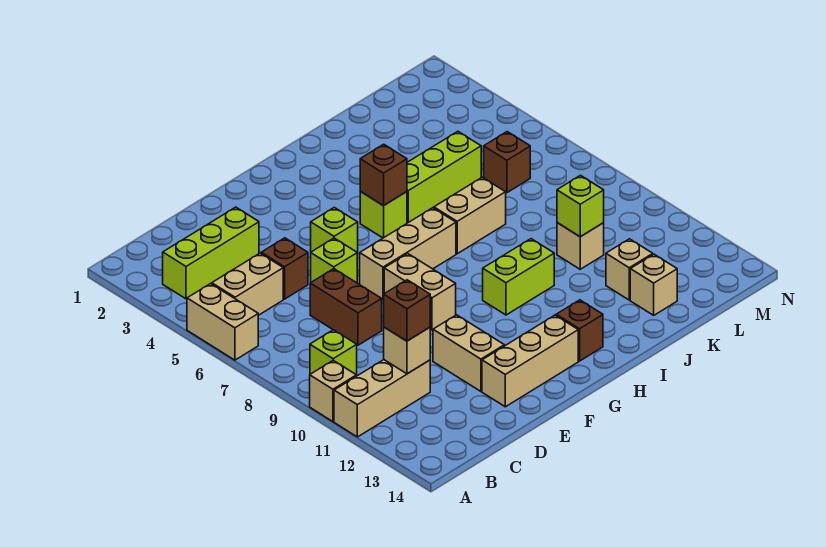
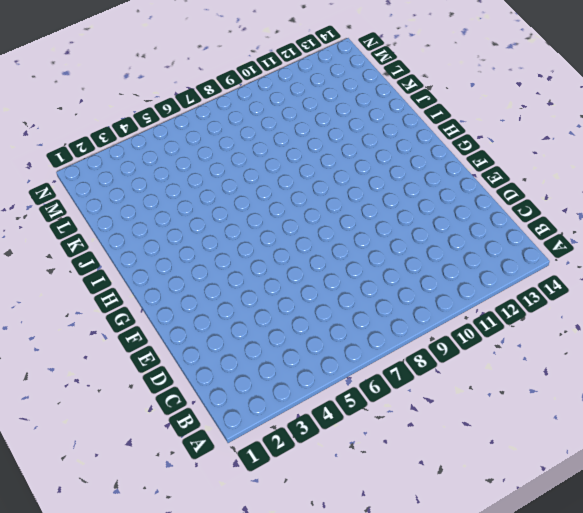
none -> tan brick A5:A6 level 1
none -> tan brick A10 level 1
none -> tan brick A11:C11 level 1

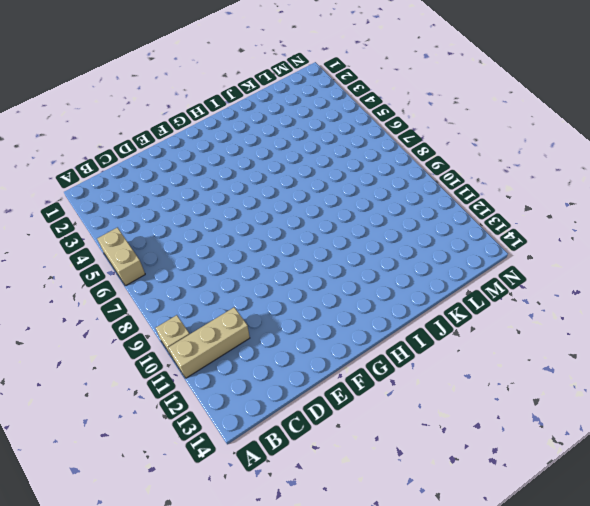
none -> lime brick B3:D3 level 1
none -> tan brick B5:C5 level 1
none -> lime brick B9 level 1

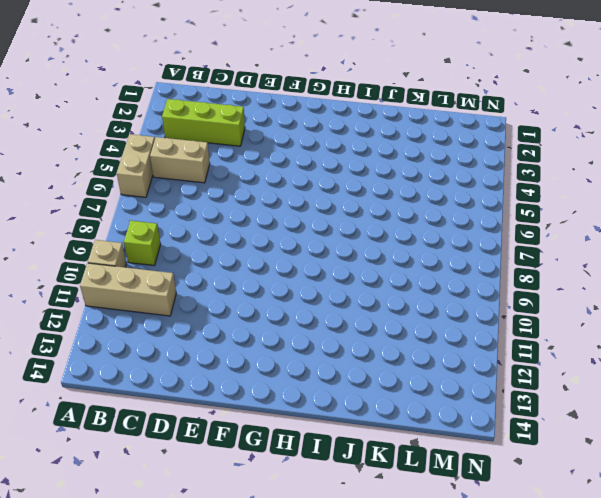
none -> brown brick D5 level 1
none -> brown brick D7:D8 level 1
none -> lime brick E6 level 1

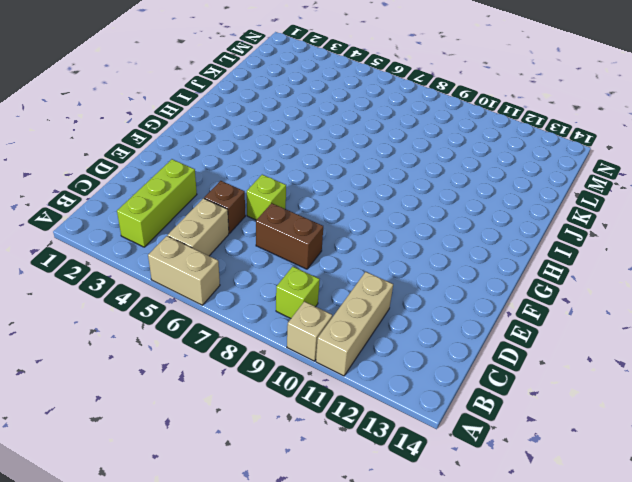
none -> tan brick E11:E12 level 1
none -> tan brick E13:G13 level 1
none -> lime brick F5 level 1

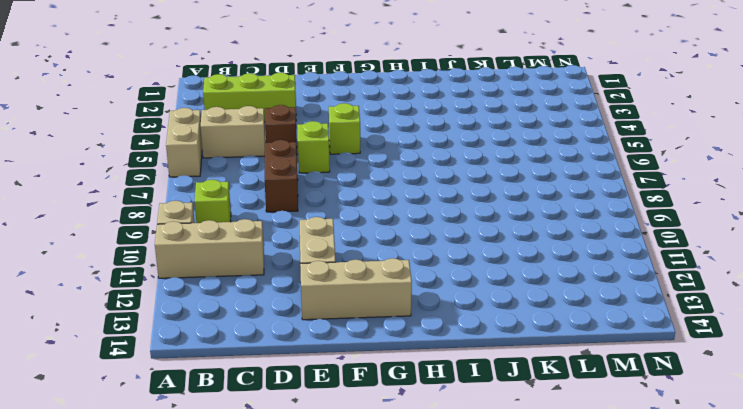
none -> tan brick F7:H7 level 1
none -> tan brick F8:F9 level 1
none -> lime brick H5 level 1

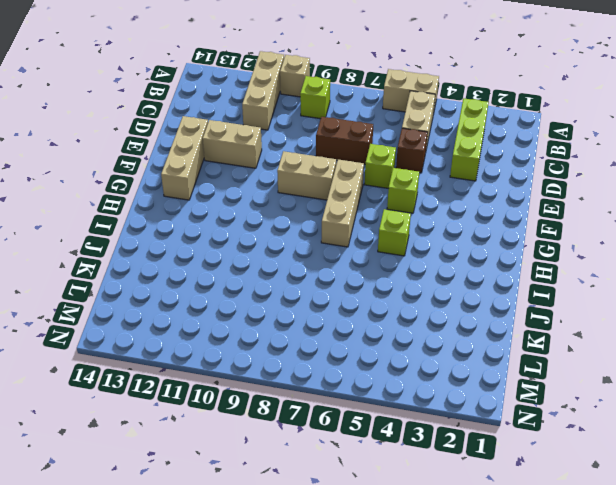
none -> lime brick H10:I10 level 1
none -> brown brick H13 level 1
none -> lime brick I5:K5 level 1

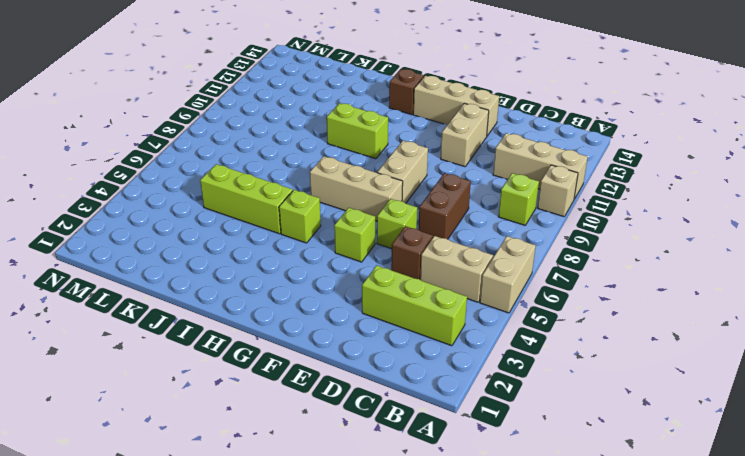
none -> tan brick I7:J7 level 1
none -> tan brick K10 level 1
none -> tan brick K12 level 1

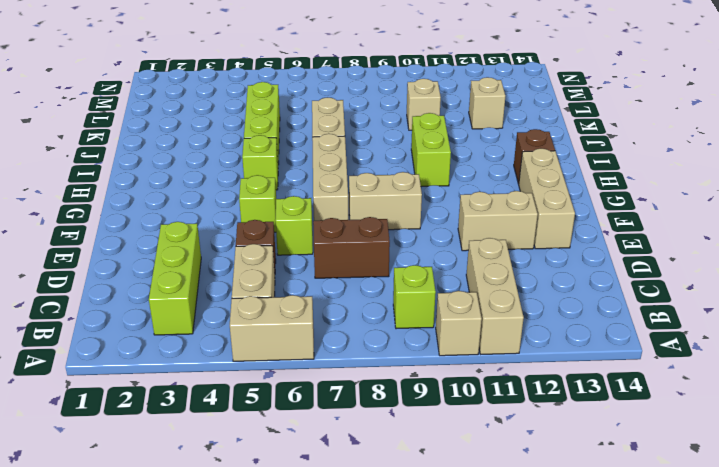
none -> tan brick K13 level 1
none -> brown brick L6 level 1
none -> tan brick C11 level 2

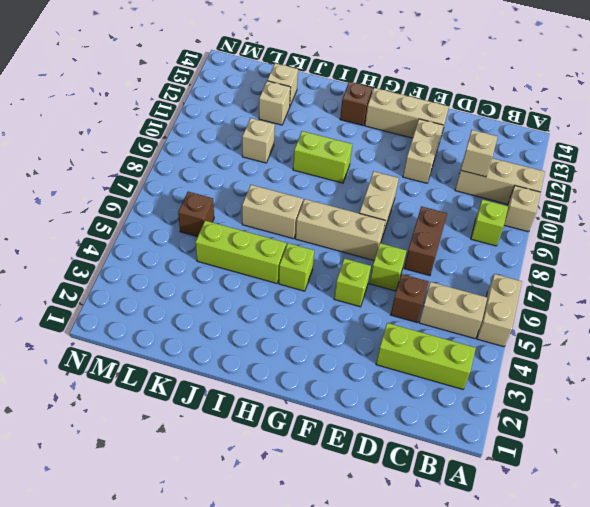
none -> brown brick H5 level 2
none -> lime brick K10 level 2
none -> brown brick C11 level 3

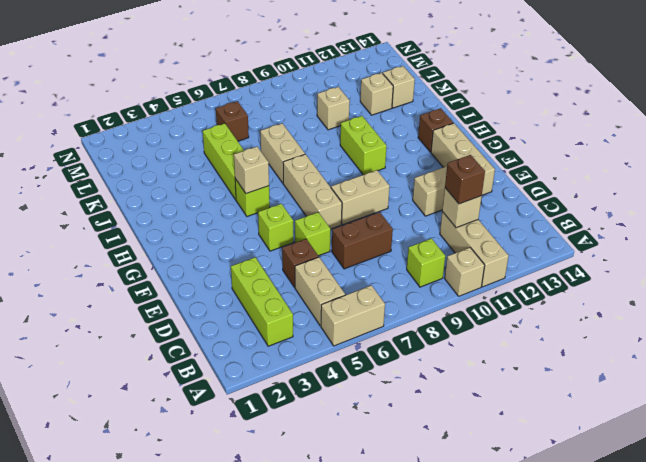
tan brick H5 level 2 -> brown brick H5 level 2
none -> lime brick K10 level 2

